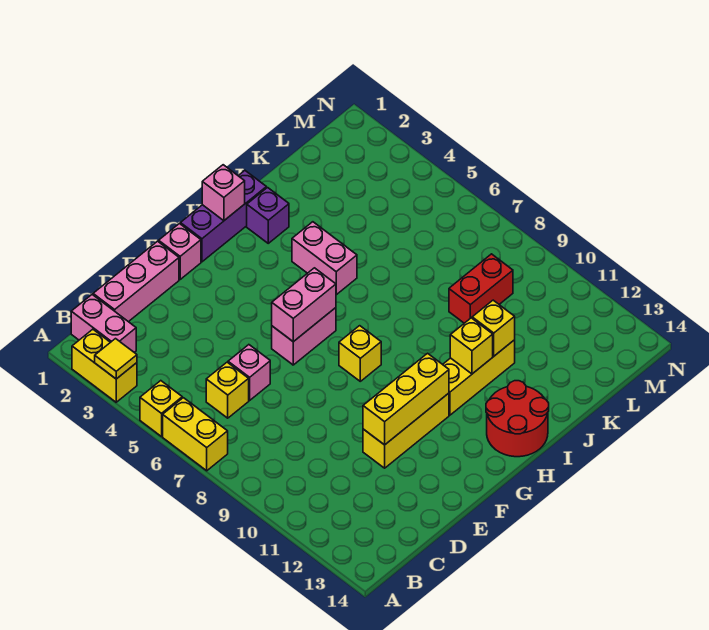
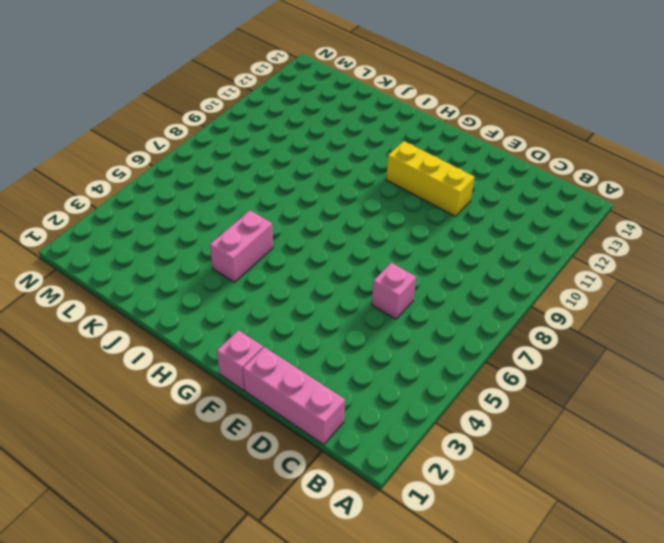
none -> yellow brick A2:A3 level 1
none -> yellow brick A5 level 1
none -> yellow brick A6:A7 level 1

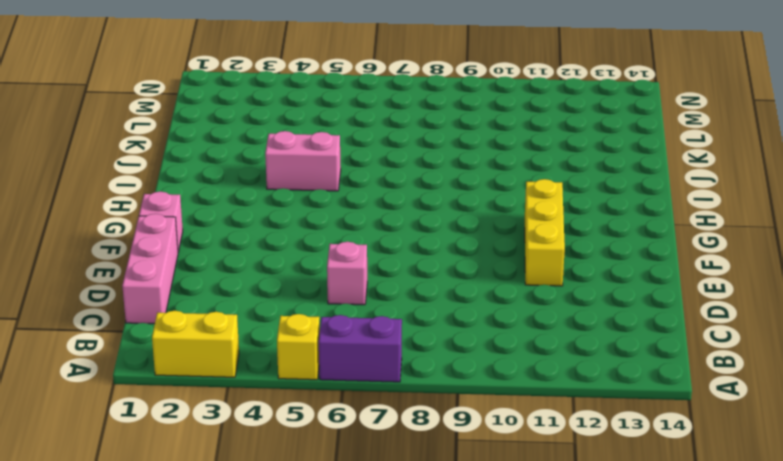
purple brick A6:A7 level 1 -> yellow brick A6:A7 level 1
none -> pink brick B1:B2 level 1
none -> yellow brick C6 level 1
none -> pink brick F6:G6 level 1

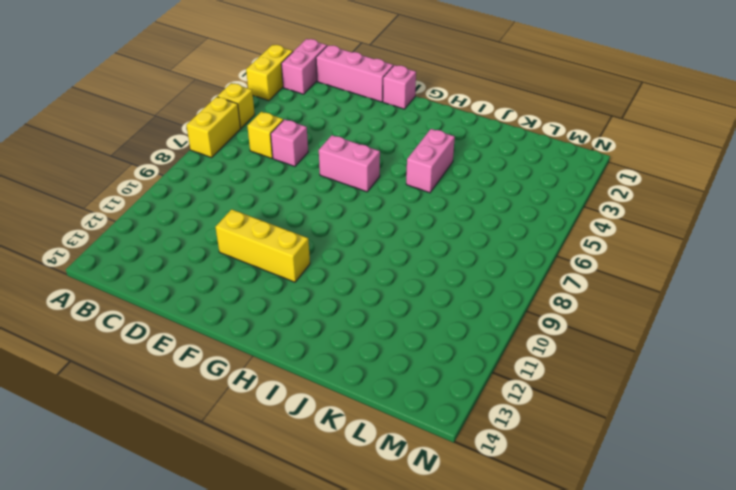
none -> purple brick G1:I1 level 1
none -> yellow brick G8 level 1
none -> yellow brick H11:J11 level 1

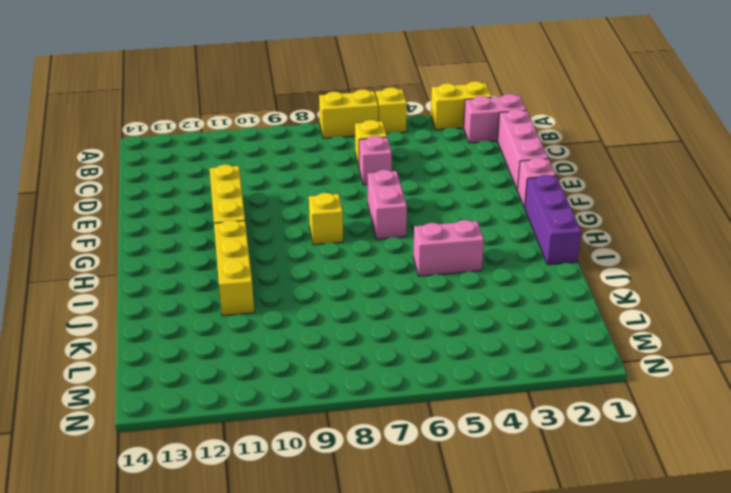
none -> red round brick H13:I14 level 1
none -> purple brick I2 level 1
none -> red brick K9:L9 level 1

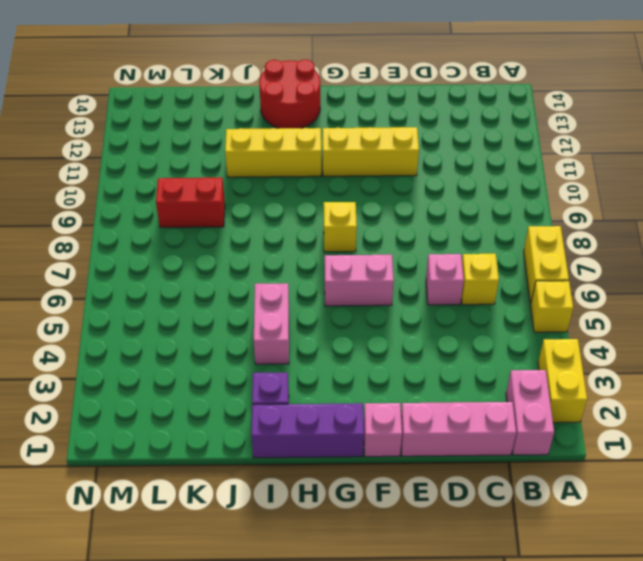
none -> yellow tile A3 level 2
none -> yellow brick E11:G11 level 2
none -> pink brick F6:G6 level 2

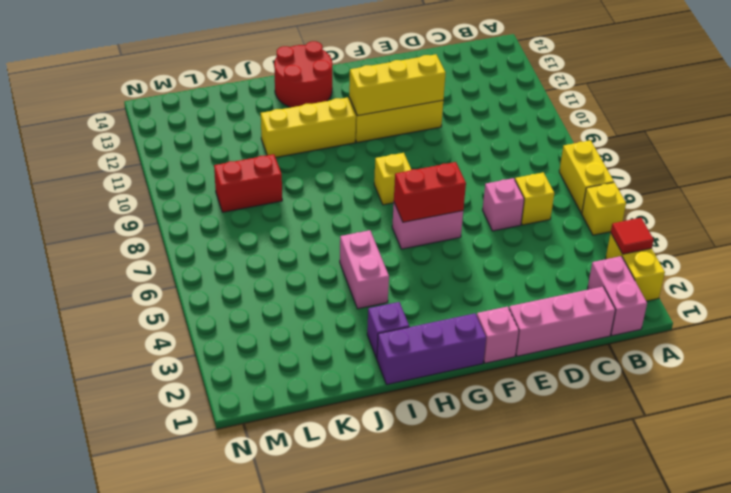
red tile A3 level 2 -> yellow tile A3 level 2
red brick F6:G6 level 2 -> pink brick F6:G6 level 2
none -> pink brick H1 level 2
none -> yellow brick I11 level 2
none -> yellow brick J11 level 2

